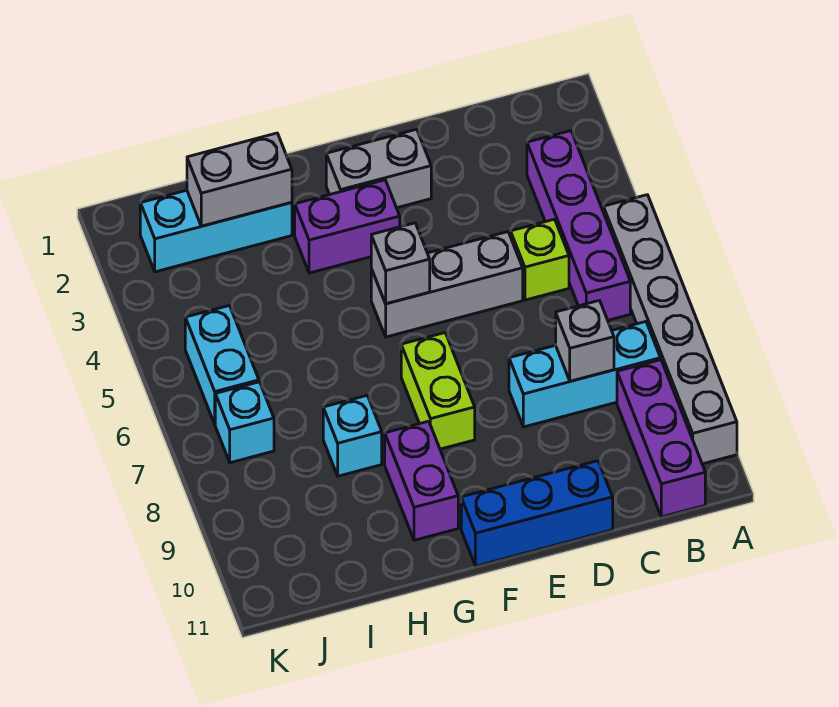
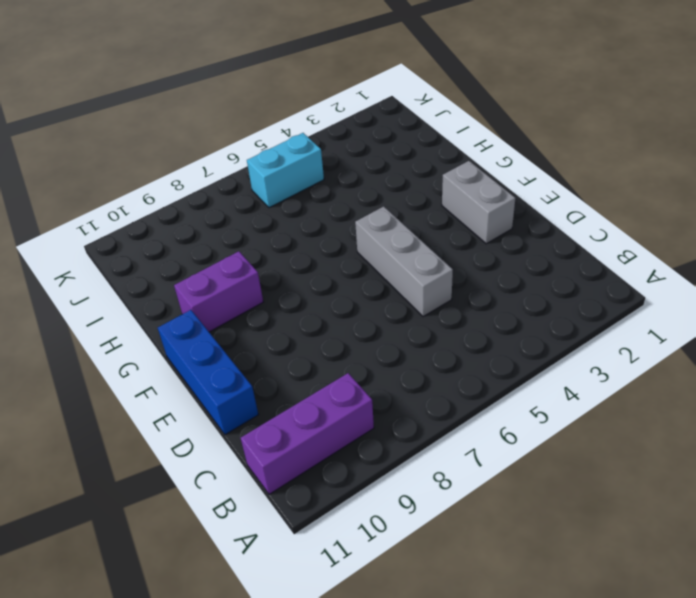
none -> grey brick A5:A10 level 1
none -> purple brick B3:B6 level 1
none -> cyan brick B8:D8 level 1

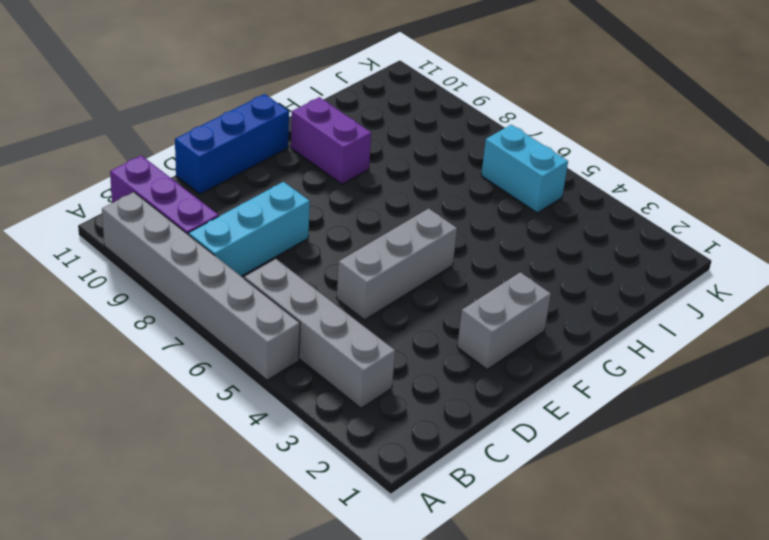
grey brick B3:B6 level 1 -> purple brick B3:B6 level 1
none -> lime brick C5 level 1
none -> purple brick F3:G3 level 1
none -> lime brick F7:F8 level 1

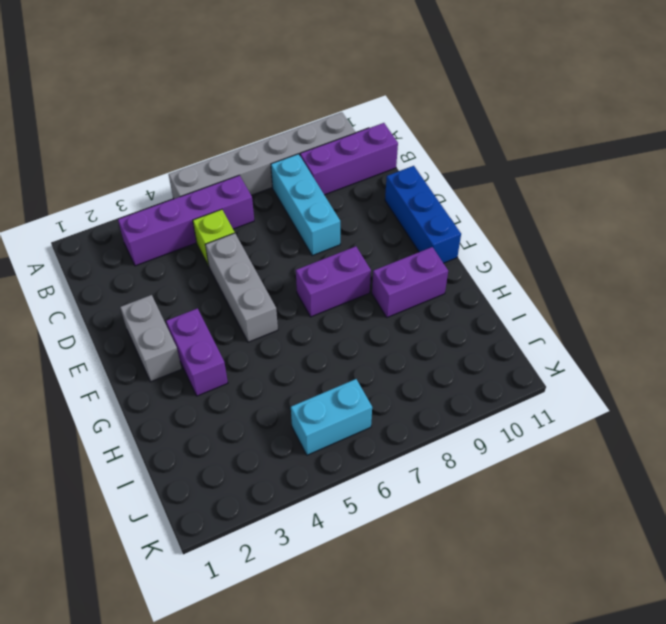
purple brick F7:F8 level 1 -> lime brick F7:F8 level 1
none -> cyan brick H2:J2 level 1
none -> cyan brick H8 level 1
none -> cyan brick J7 level 1

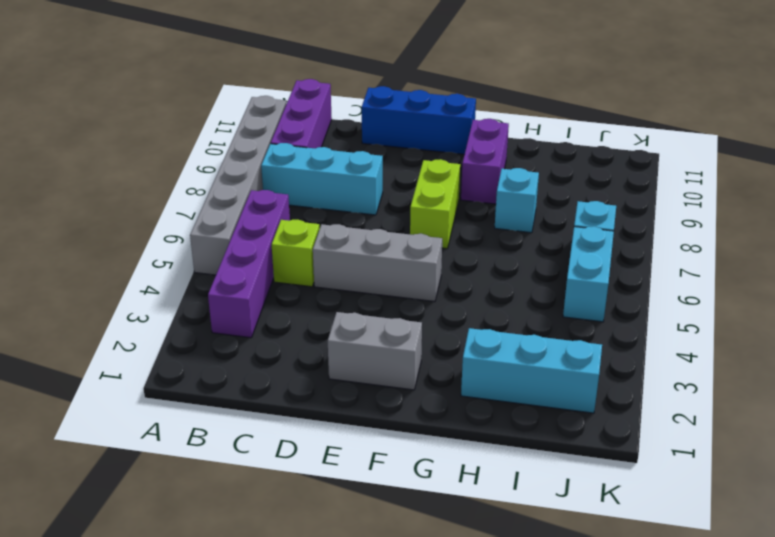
none -> purple brick F3:G3 level 1
none -> grey brick C8 level 2
none -> grey brick F5 level 2

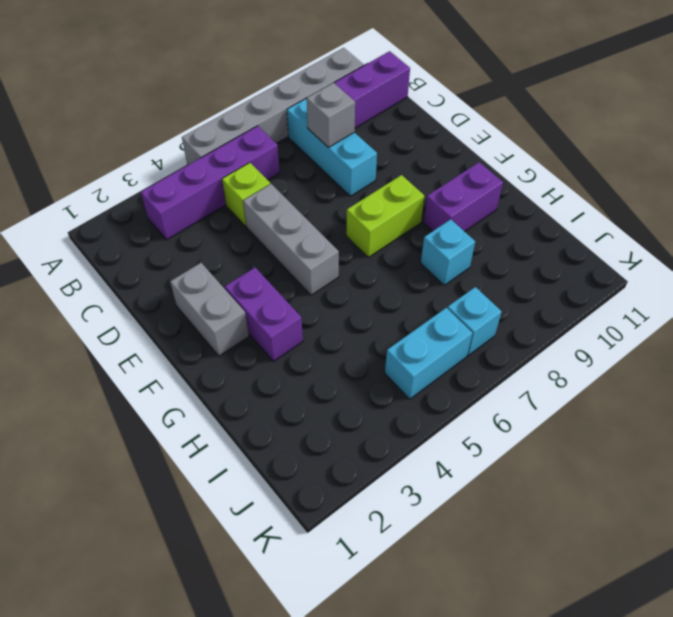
none -> blue brick D11:F11 level 1
none -> cyan brick H2:J2 level 1
none -> grey brick F5 level 2

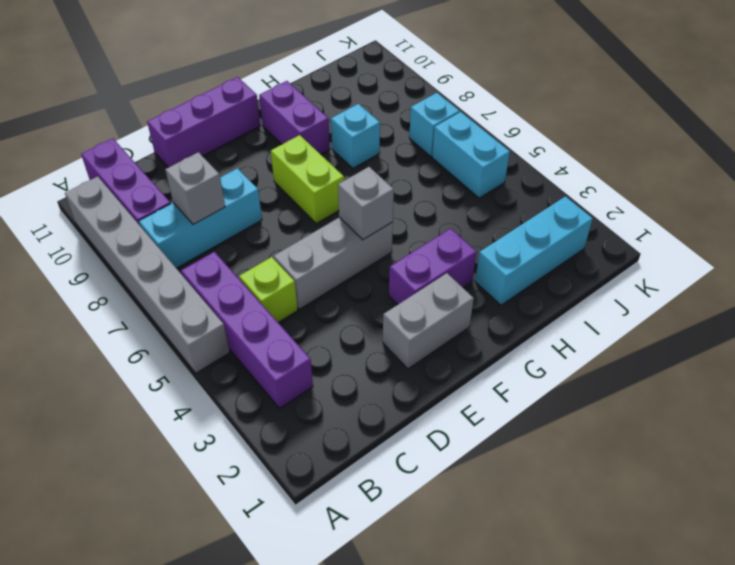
purple brick D11:F11 level 1 -> blue brick D11:F11 level 1
none -> grey brick H2:I2 level 2

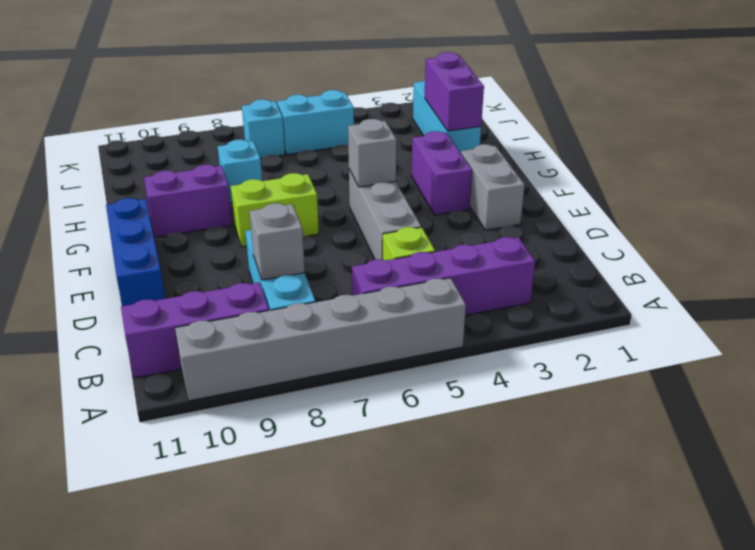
purple brick H2:I2 level 2 -> grey brick H2:I2 level 2

